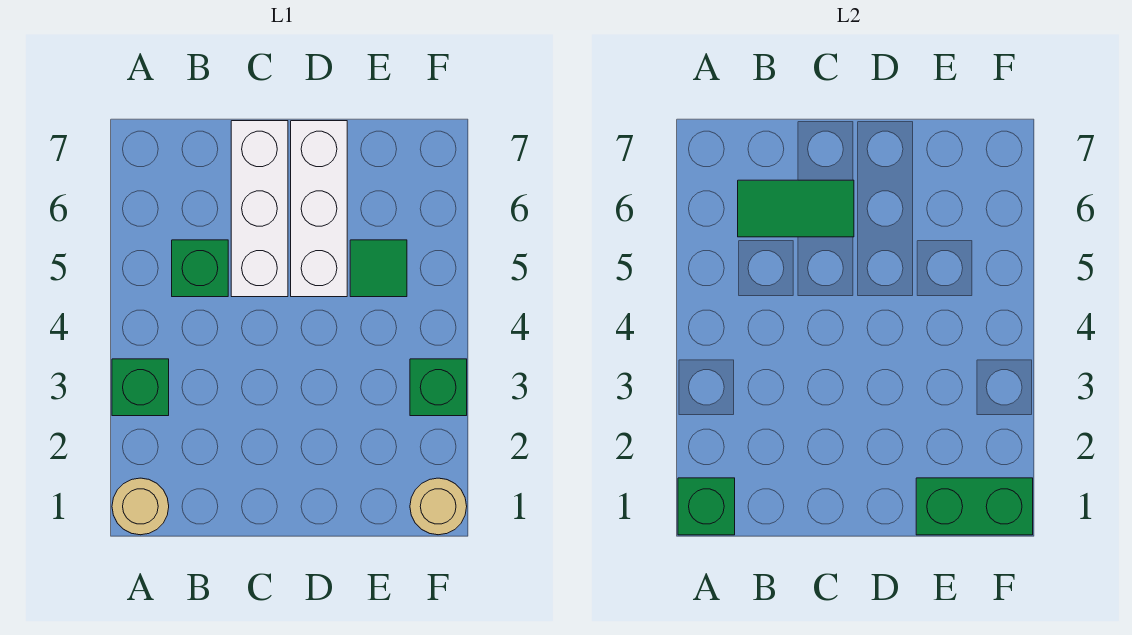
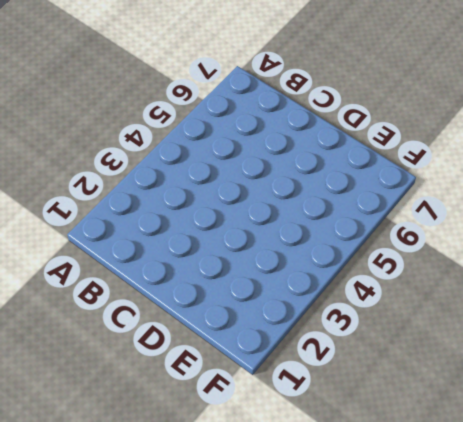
none -> tan round brick A1 level 1
none -> green brick A3 level 1

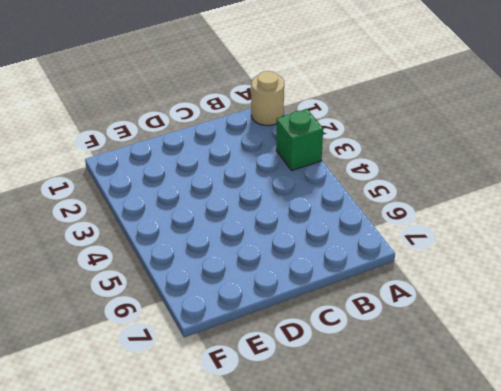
none -> green brick B5 level 1
none -> white brick C5:C7 level 1

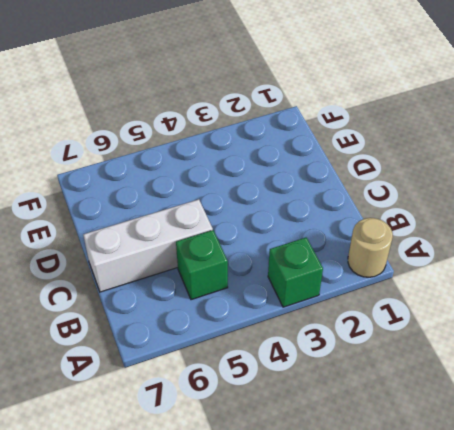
none -> white brick D5:D7 level 1
none -> green tile E5 level 1

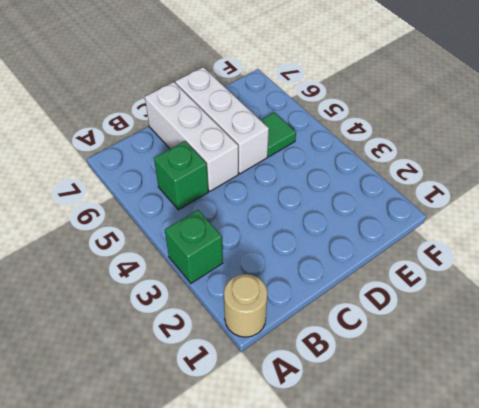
none -> tan round brick F1 level 1
none -> green brick F3 level 1

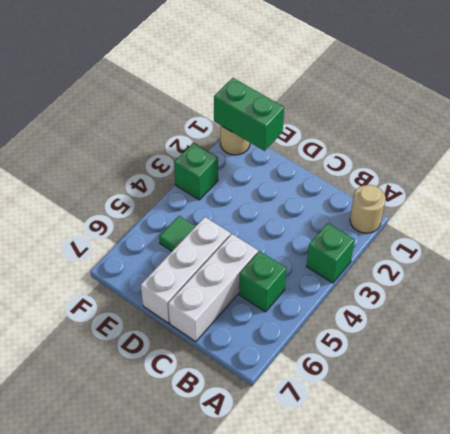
none -> green brick A1 level 2
none -> green tile B6:C6 level 2

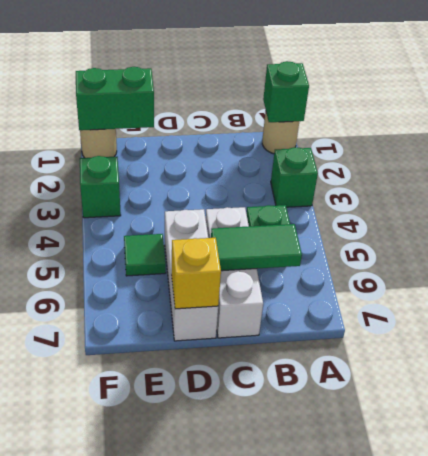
yellow brick D7 level 2 -> none

